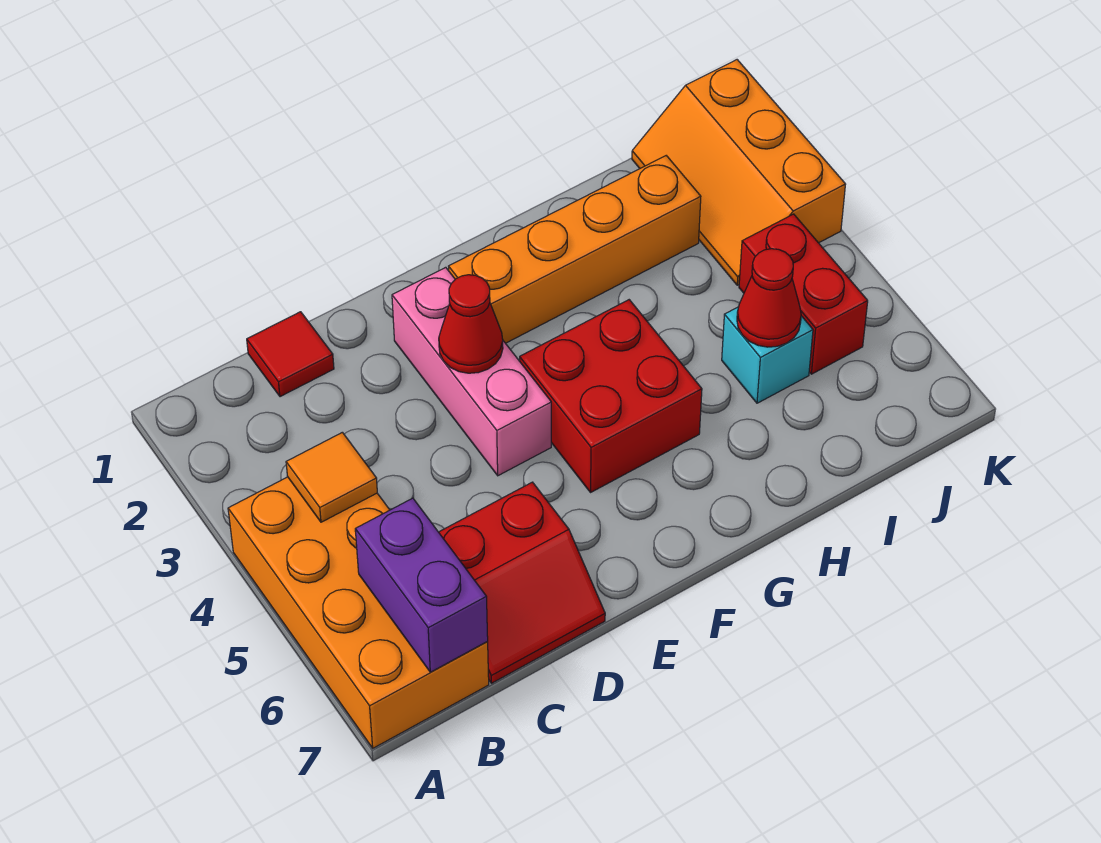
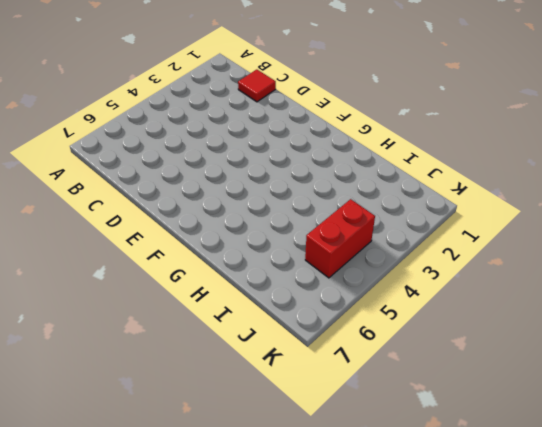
none -> orange brick A4:B7 level 1
none -> red slope C6:D7 level 1 top 6
none -> pink brick E2:E4 level 1

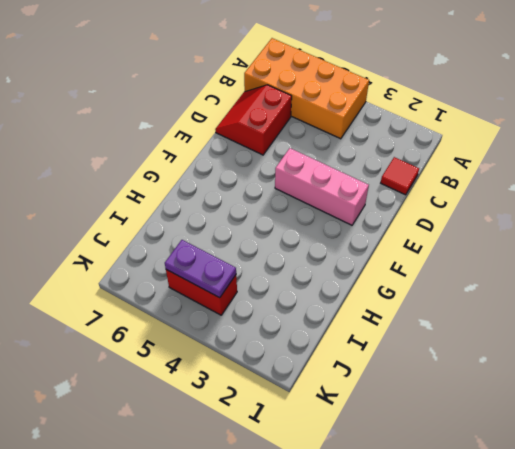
purple plate J4:J5 level 2 -> none
none -> orange brick F2:I2 level 1
none -> red brick F4:G5 level 1
none -> cyan brick I5 level 1

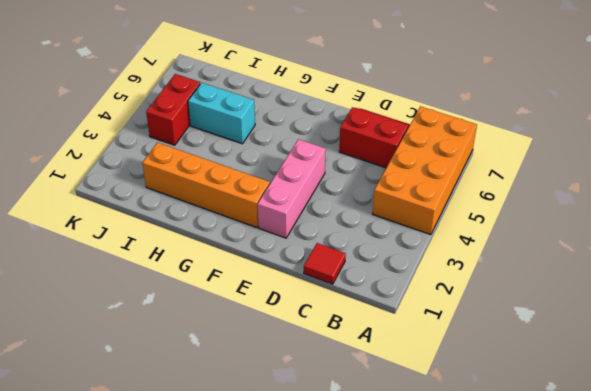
cyan brick H5:I5 level 1 -> cyan brick I5 level 1
none -> red brick F4:G5 level 1
none -> orange slope J1:K3 level 1 top K
none -> orange tile B4 level 2

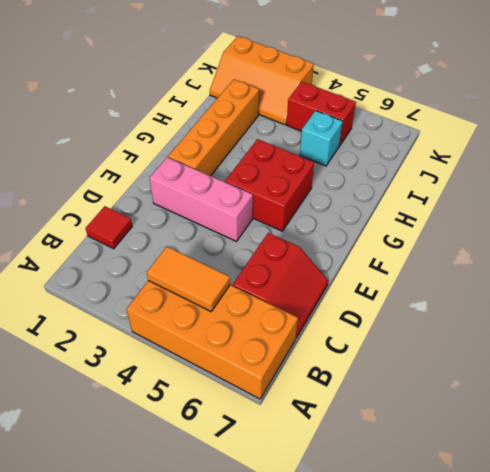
orange tile B4:B5 level 2 -> orange tile B4 level 2
none -> purple brick B6:B7 level 2
none -> red cone E3 level 2
none -> red cone I5 level 2

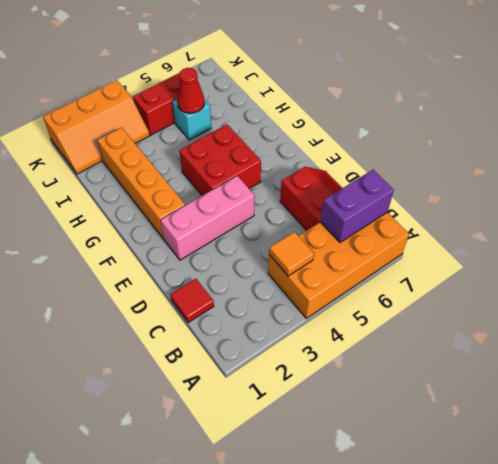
none -> red cone E3 level 2

